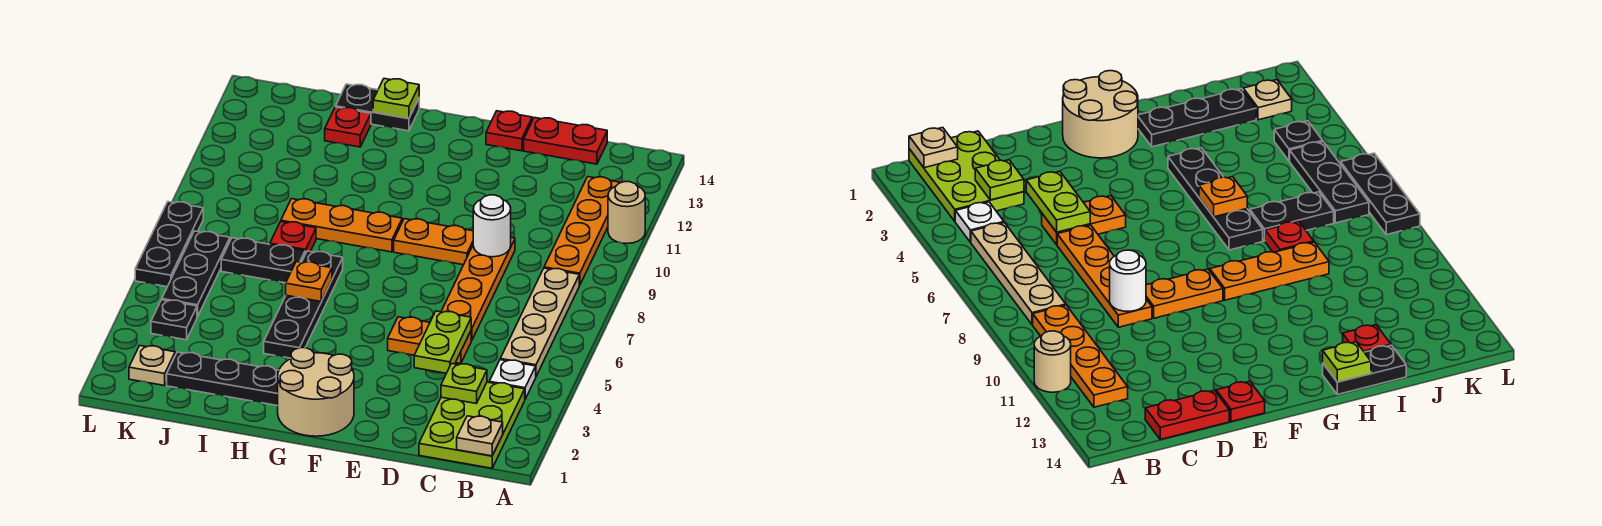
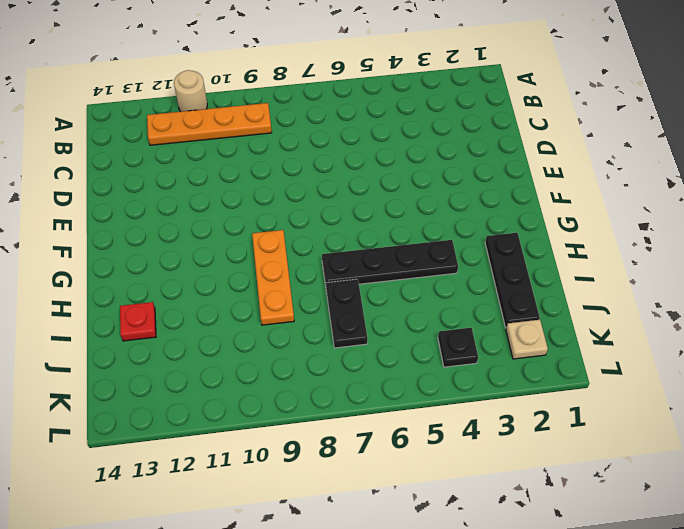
none -> lime plate B1:C3 level 1
none -> white plate B4 level 1
none -> tan plate B5:B8 level 1

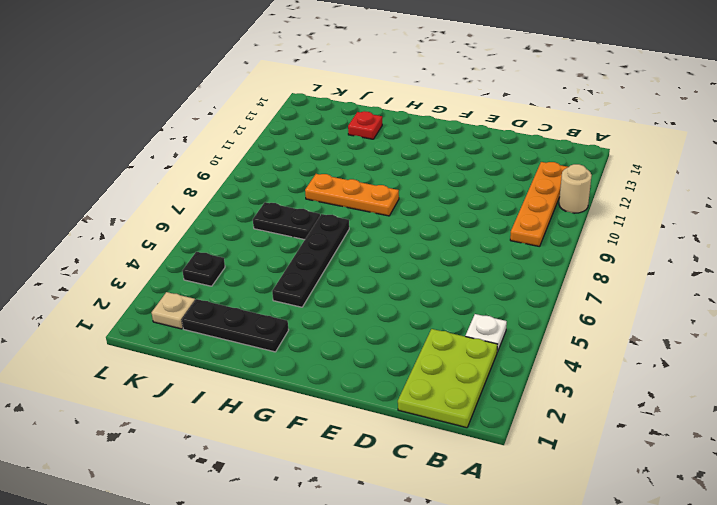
none -> tan plate B5:B8 level 1
none -> red plate C14:D14 level 1
none -> orange plate D5:E5 level 1

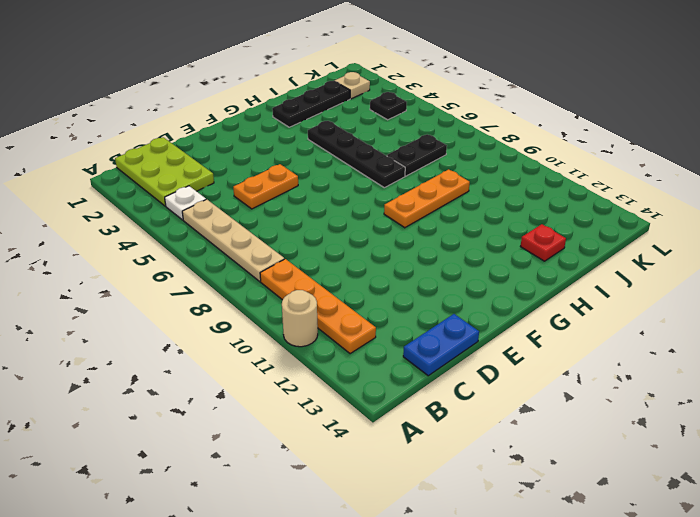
blue plate C14:D14 level 1 -> red plate C14:D14 level 1
none -> orange plate D6:D9 level 1
none -> orange plate E9:F9 level 1
none -> red plate E14 level 1

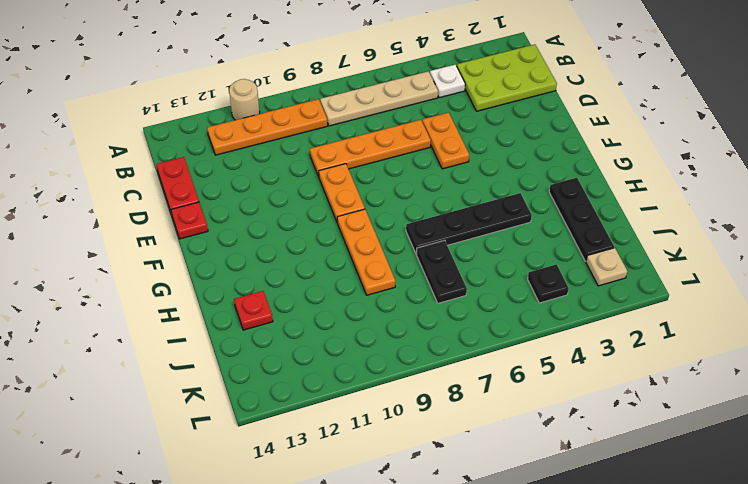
none -> tan round brick F1:G2 level 1
none -> black plate H14:I14 level 1
none -> red plate I8 level 1

